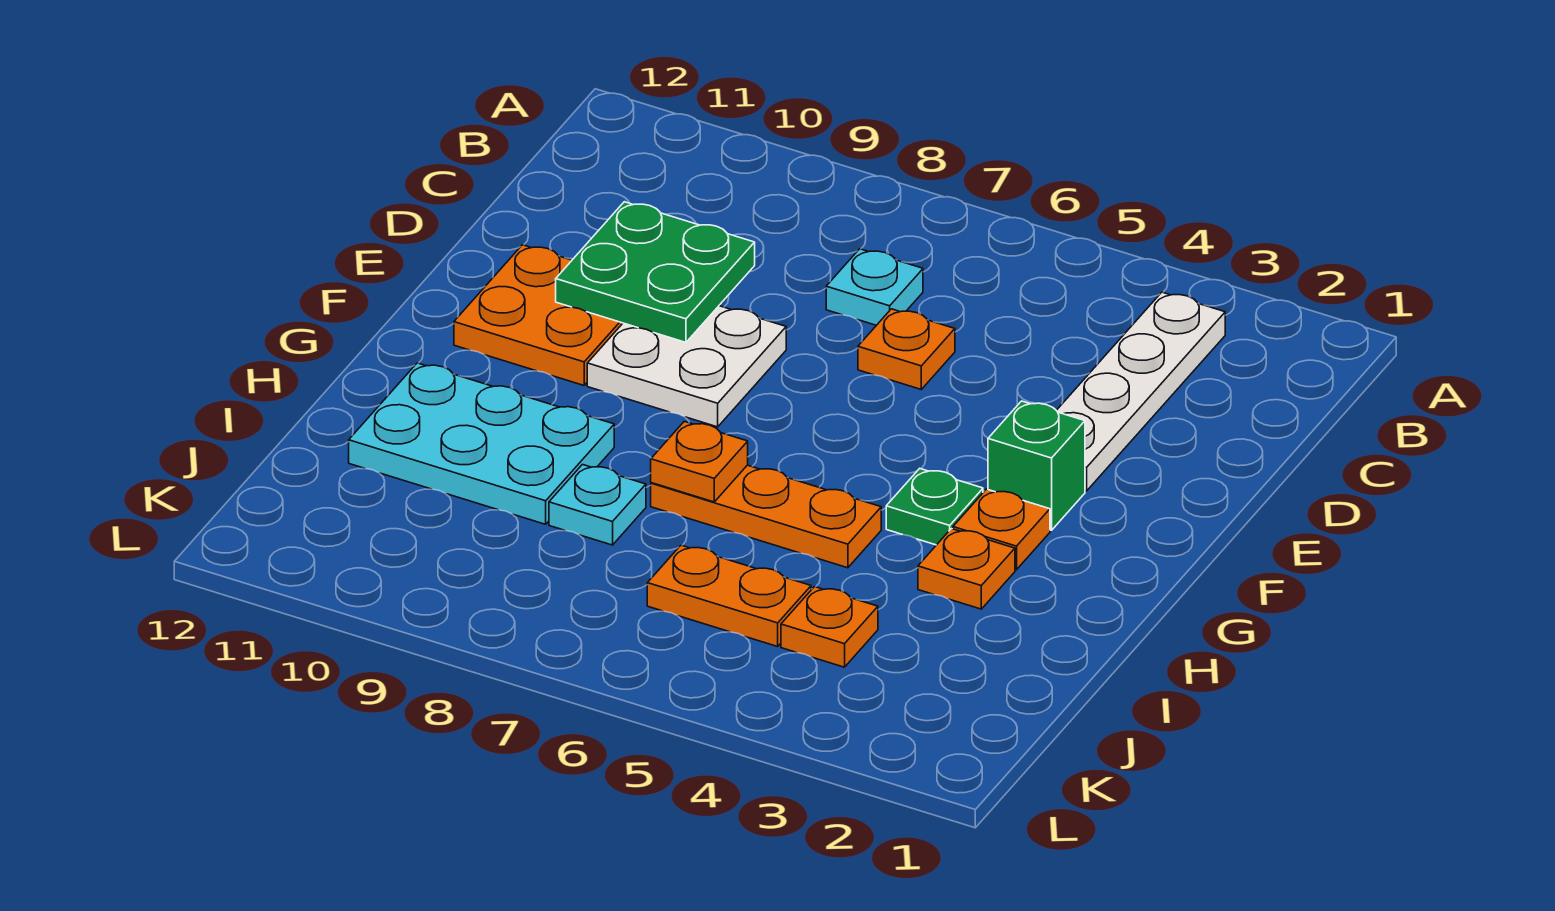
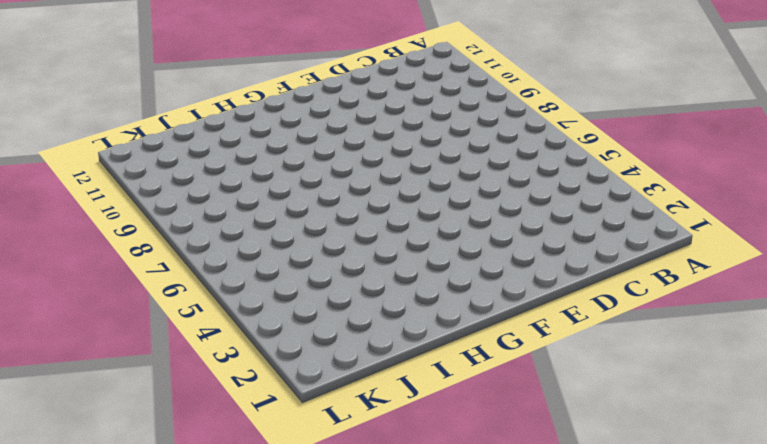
none -> white plate B3:E3 level 1
none -> cyan plate C7 level 1
none -> orange plate D6 level 1

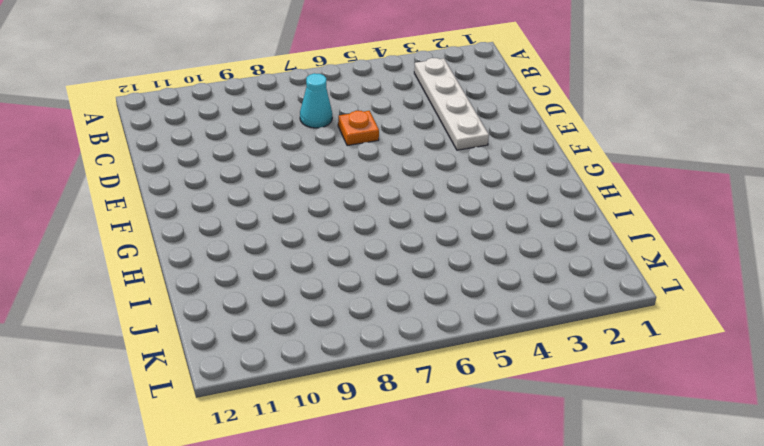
cyan cone C7 level 1 -> cyan plate C7 level 1
none -> white plate E8:F9 level 1
none -> orange plate E10:F11 level 1
none -> green brick F3 level 1

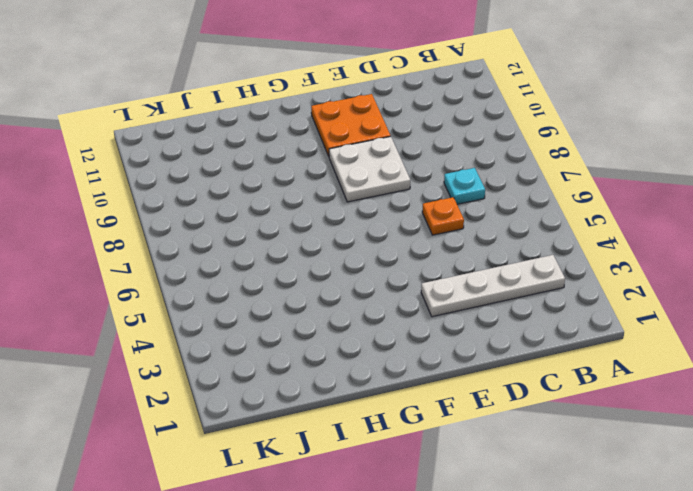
none -> green brick F3 level 1
none -> orange plate G3 level 1
none -> green plate G4 level 1

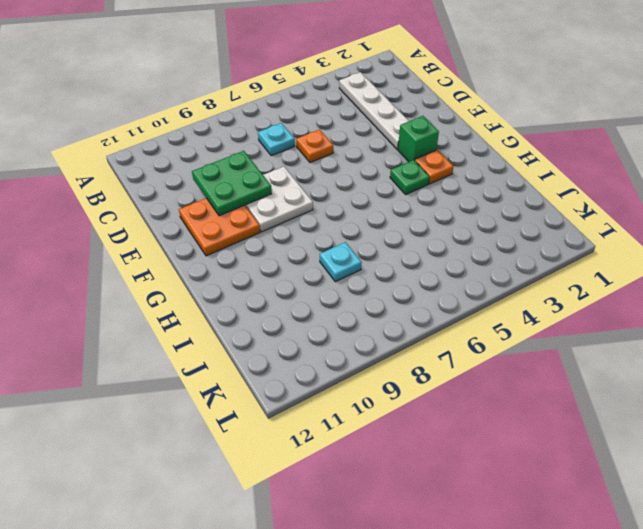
none -> orange plate H3 level 1
none -> orange plate H5:H7 level 1
none -> cyan plate H9:I11 level 1

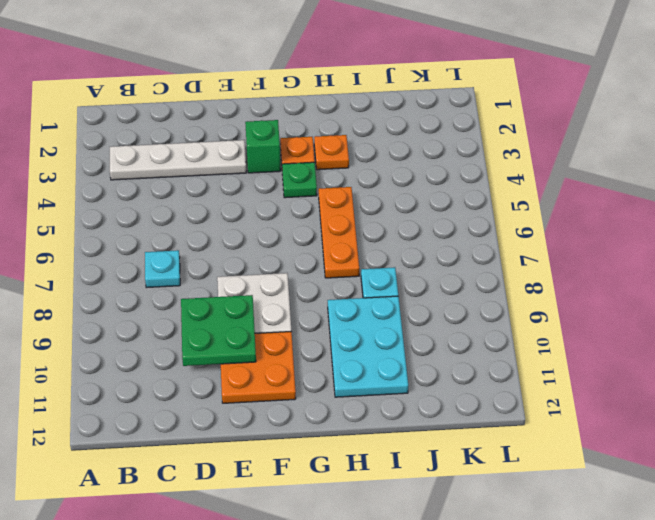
none -> orange plate D6 level 1
none -> orange plate J4 level 1
none -> orange plate J5:J6 level 1

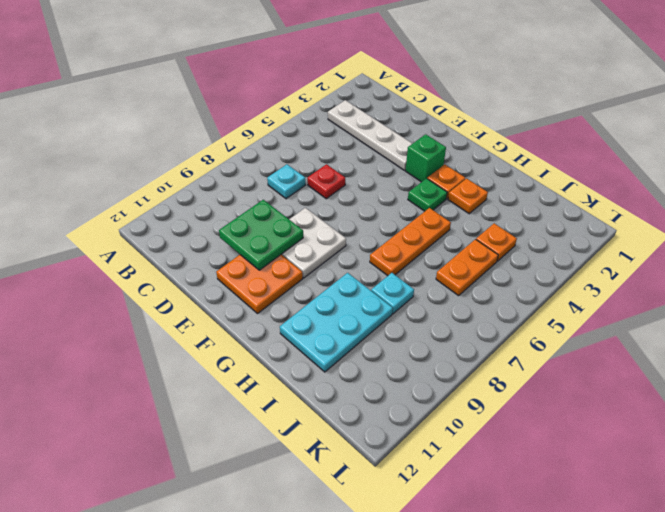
red plate D6 level 1 -> orange plate D6 level 1
none -> orange plate H7 level 2

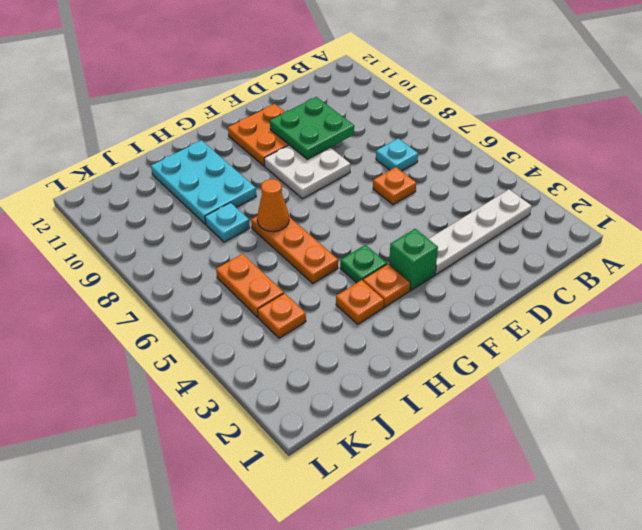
orange cone H7 level 2 -> orange plate H7 level 2

